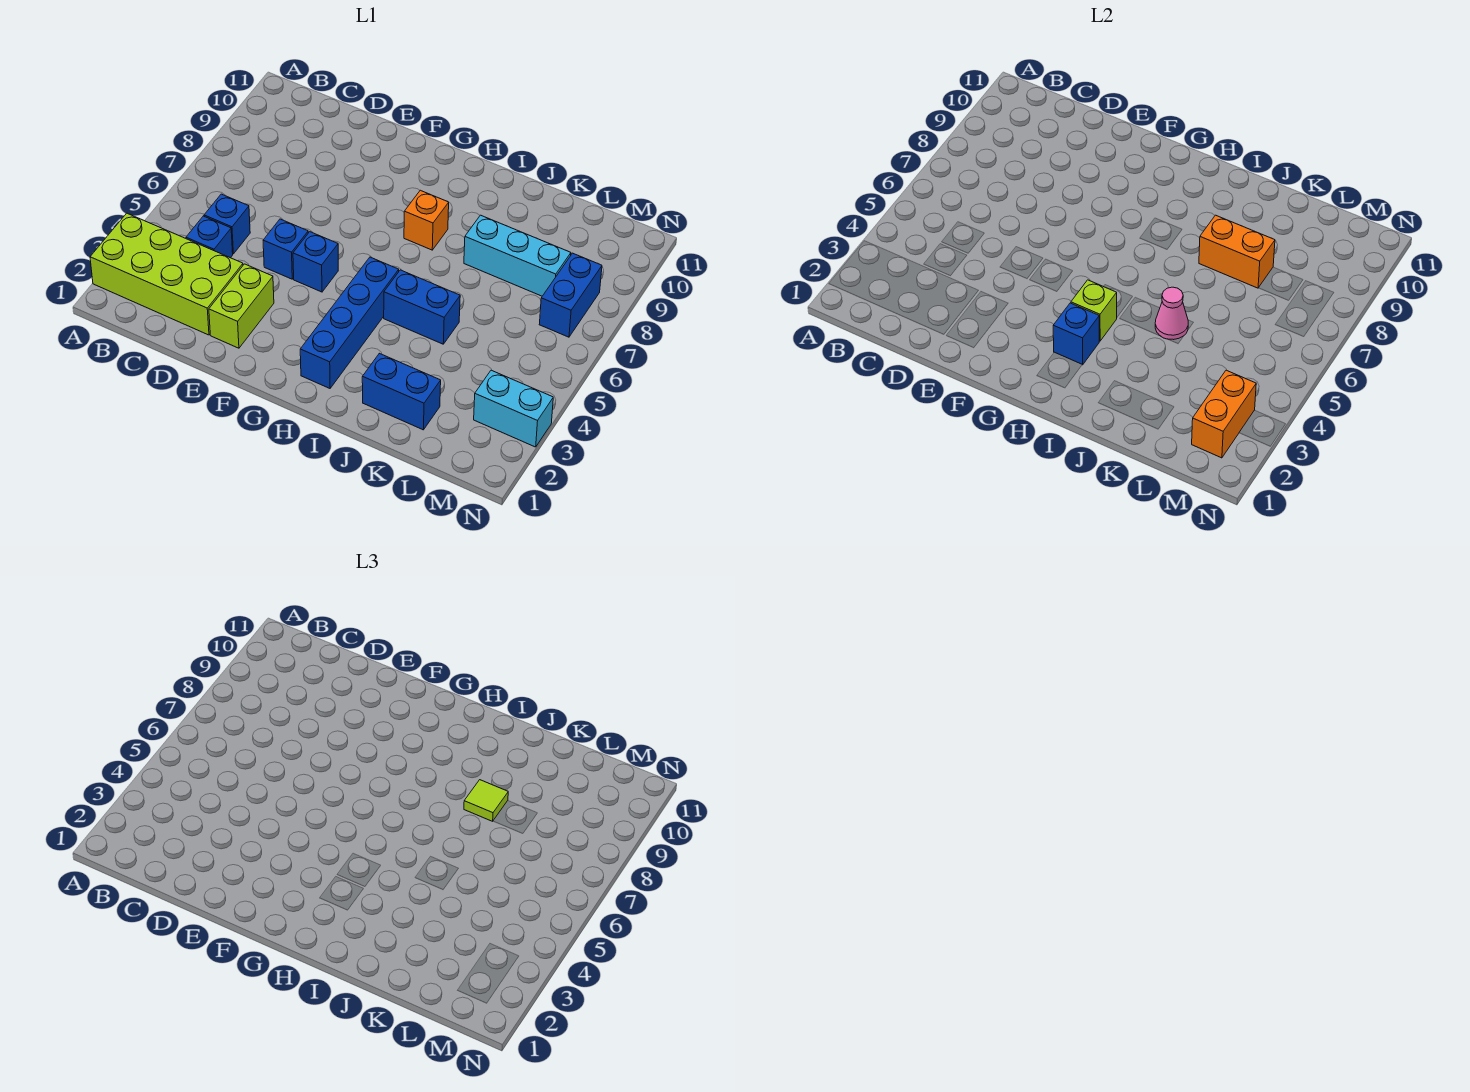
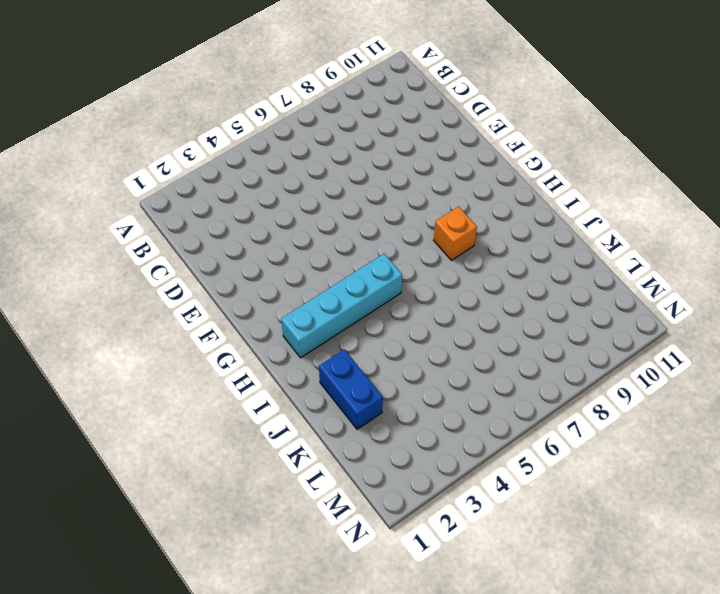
cyan brick H2:H5 level 1 -> blue brick H2:H5 level 1
none -> lime brick A2:D3 level 1
none -> blue brick C4 level 1
none -> blue brick C5 level 1

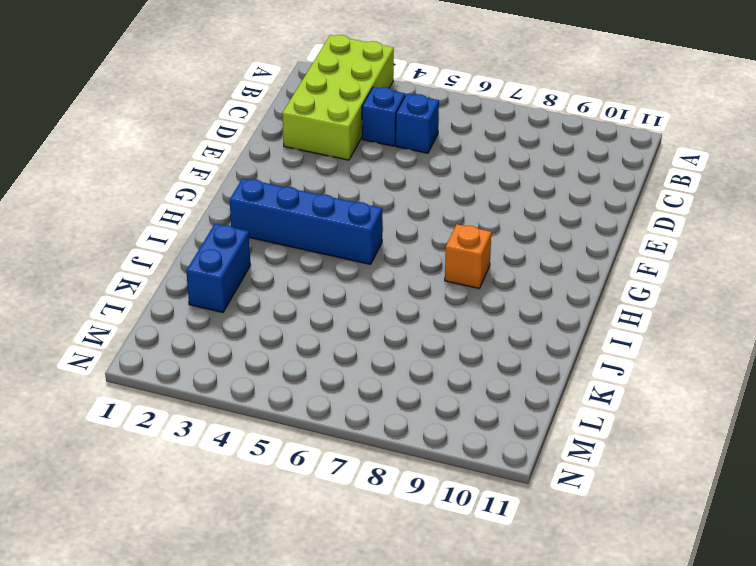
none -> lime brick E2:E3 level 1
none -> blue brick E5 level 1
none -> blue brick F5 level 1

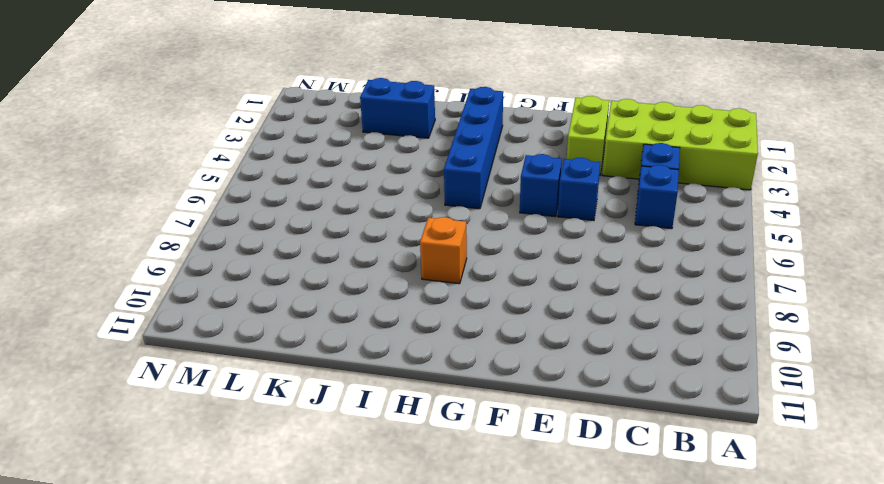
none -> blue brick I5:J5 level 1
none -> cyan brick J8:L8 level 1
none -> cyan brick M3:N3 level 1

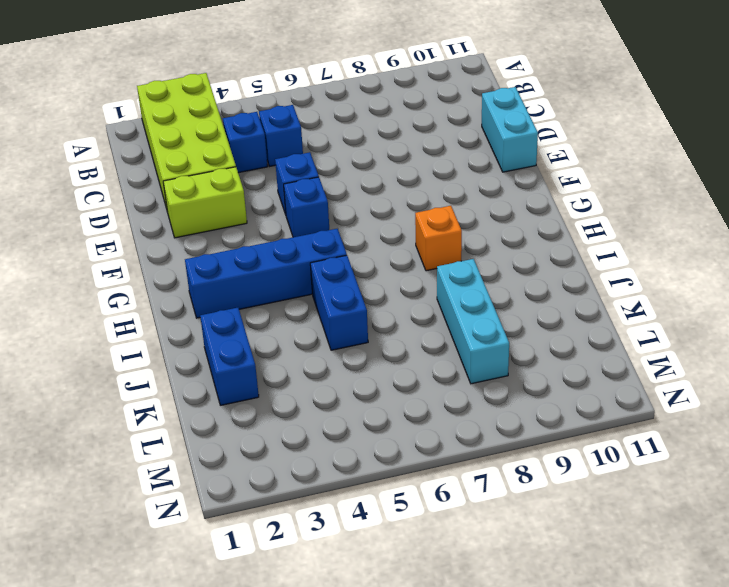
cyan brick D11:E11 level 1 -> cyan brick M3:N3 level 1
none -> blue brick M7:M8 level 1
none -> blue brick H3 level 2
none -> lime brick H4 level 2

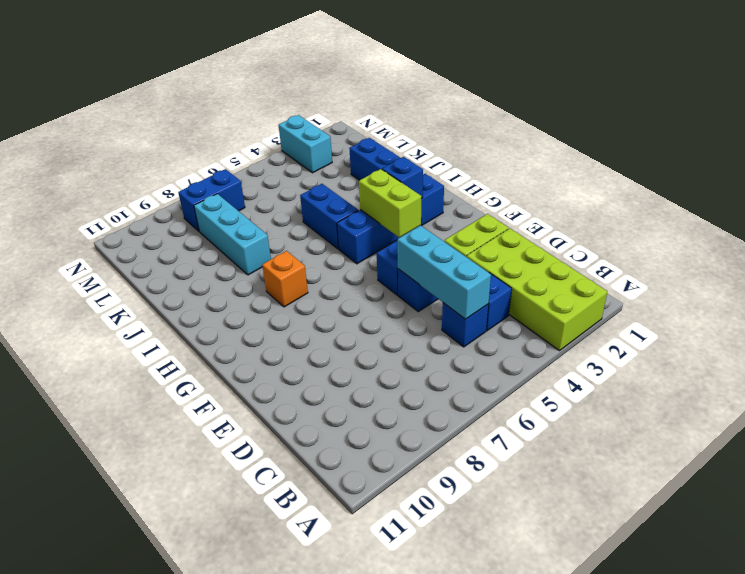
cyan brick C5:E5 level 2 -> none
lime brick G4:H4 level 2 -> lime brick H4 level 2
none -> pink cone J5 level 2
none -> orange brick J8:K8 level 2
none -> orange brick M2:M3 level 2

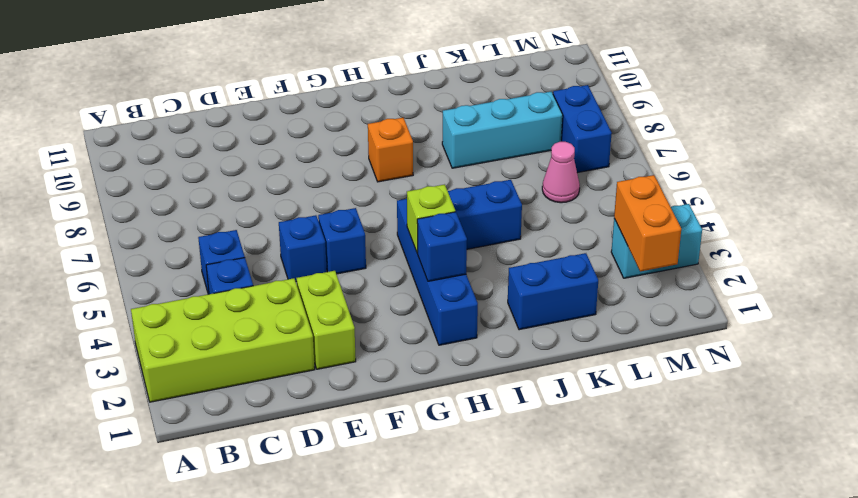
pink cone L6 level 1 -> pink cone J5 level 2
none -> orange brick J8:K8 level 2
none -> lime tile J8 level 3

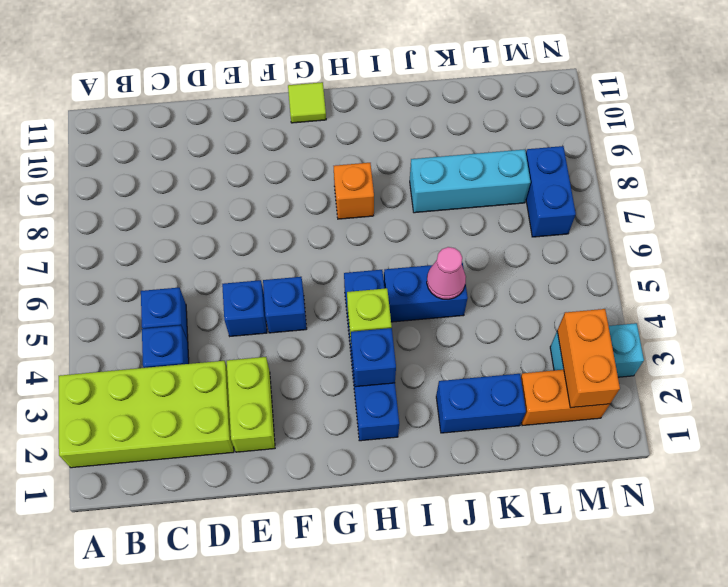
lime tile G11 level 1 -> lime tile J8 level 3
orange brick L2:M2 level 1 -> orange brick J8:K8 level 2

